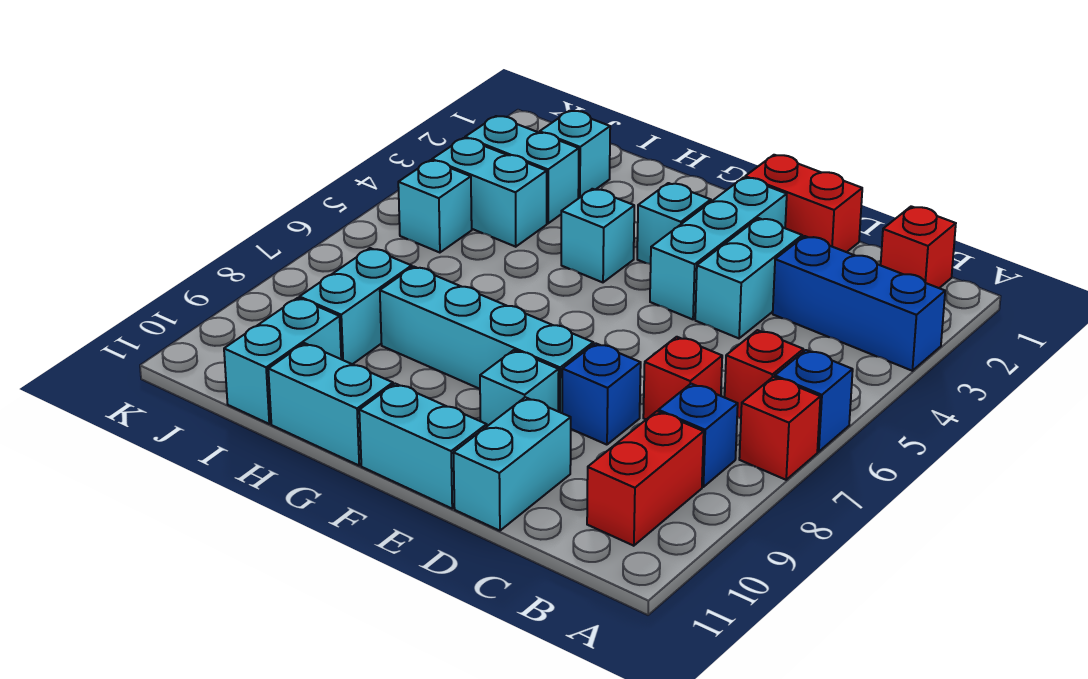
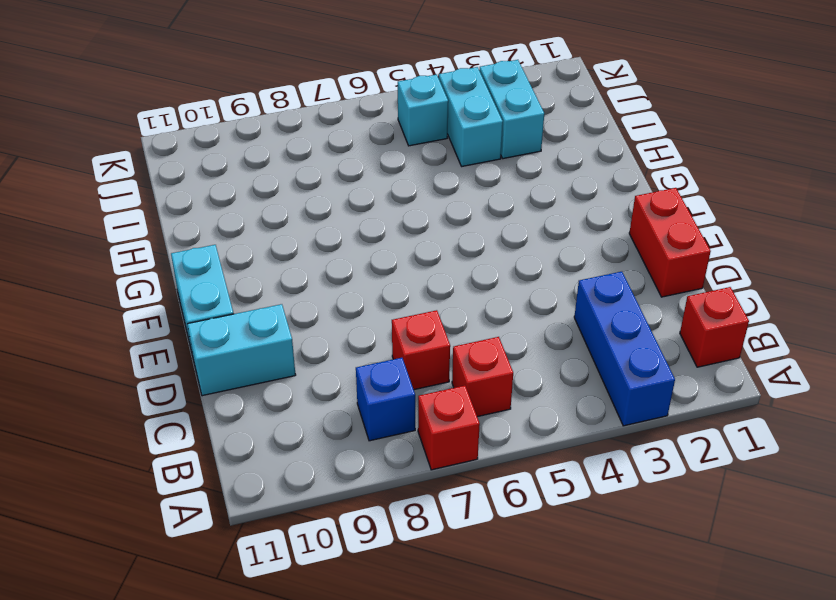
none -> blue brick A6 level 1
none -> red brick B9:B10 level 1
none -> cyan brick D3:D4 level 1

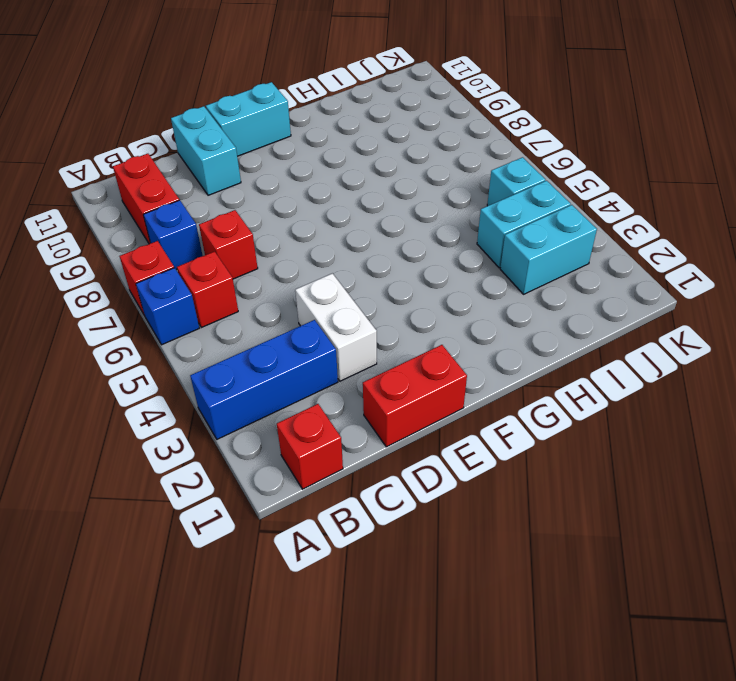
white brick D3:D4 level 1 -> cyan brick D3:D4 level 1
none -> blue brick D8 level 1
none -> cyan brick E2:E4 level 1
none -> cyan brick E8:H8 level 1

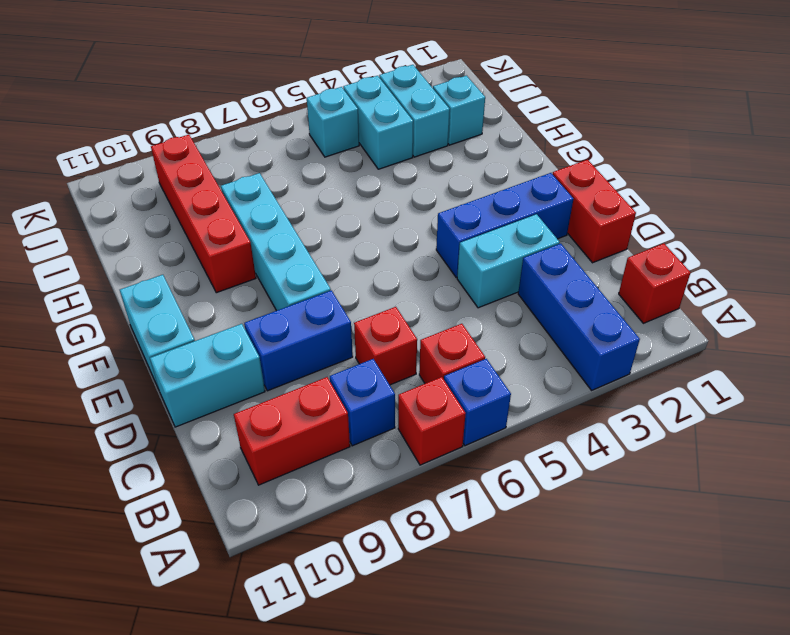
blue brick D8:D9 level 1 -> blue brick D8 level 1
blue brick E2:E4 level 1 -> cyan brick E2:E4 level 1
red brick G9:J9 level 1 -> cyan brick I8:I9 level 1
none -> cyan brick E9 level 1
none -> cyan brick F3 level 1
none -> cyan brick G4 level 1

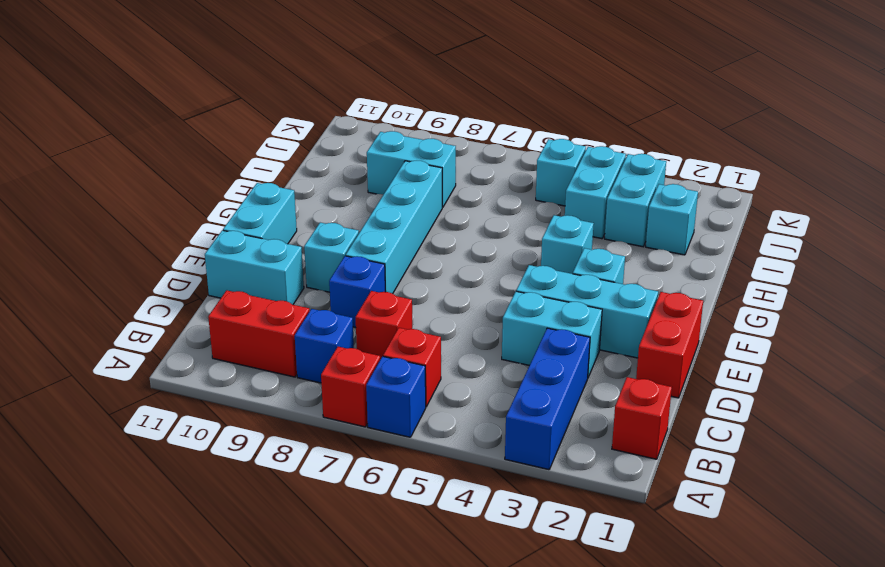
none -> cyan brick G11:H11 level 1
none -> cyan brick I10:I11 level 1

